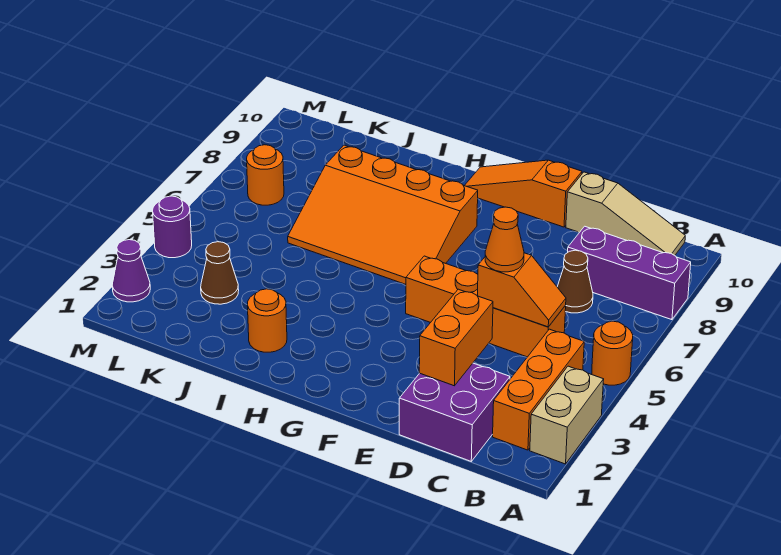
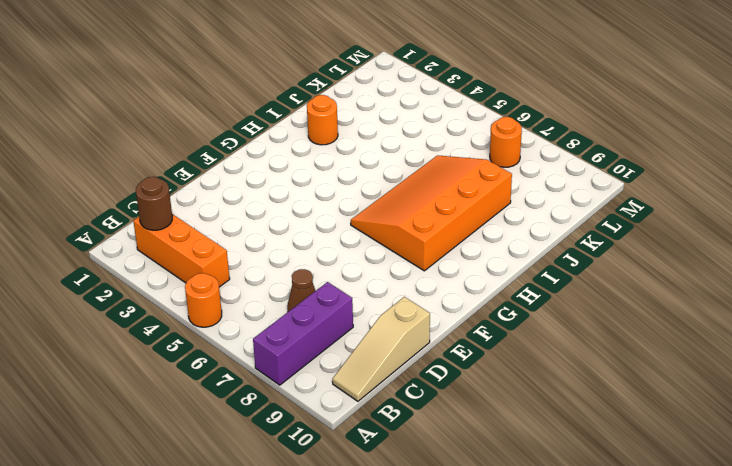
brown round brick B2 level 2 -> none
none -> tan brick A2:A3 level 1
none -> purple brick C1:D2 level 1
none -> orange brick C5:F5 level 1

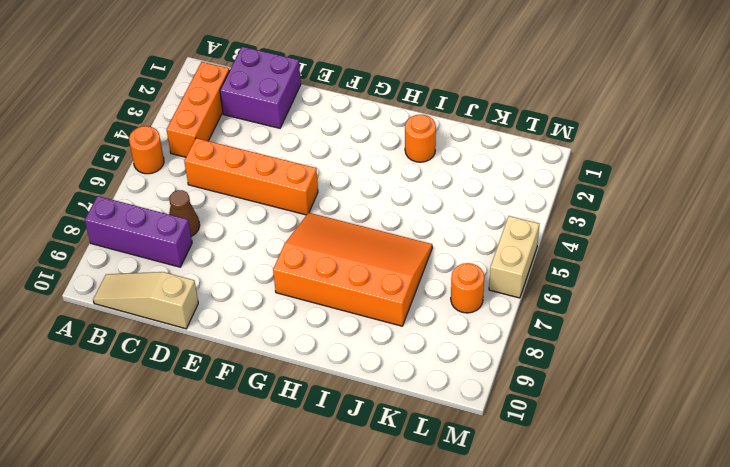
tan brick M5:M6 level 1 -> tan brick A2:A3 level 1
none -> orange slope E10:G10 level 1 top E
none -> brown cone K3 level 1
none -> purple cone M2 level 1

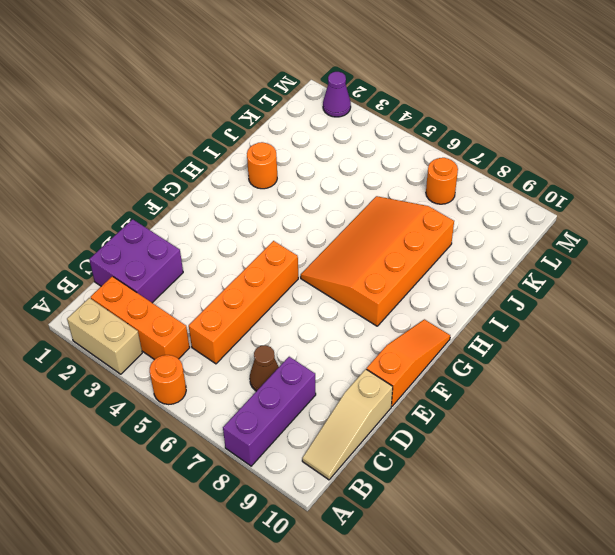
none -> brown cone K3 level 1
none -> purple round brick M4 level 1
none -> orange slope C5:D5 level 2 top D

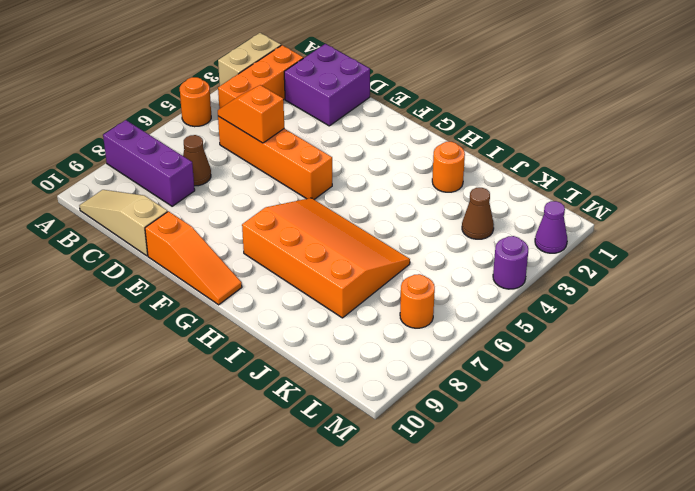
none -> orange brick D2:D3 level 2
none -> orange cone D5 level 3

